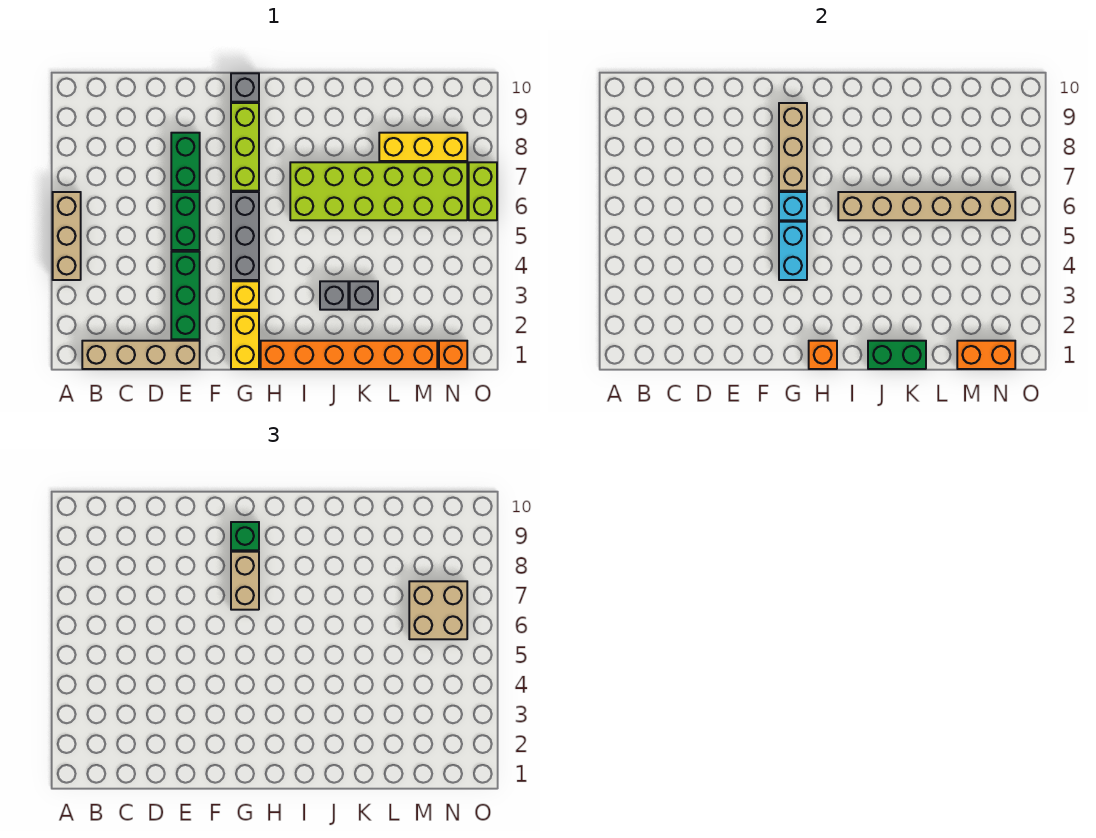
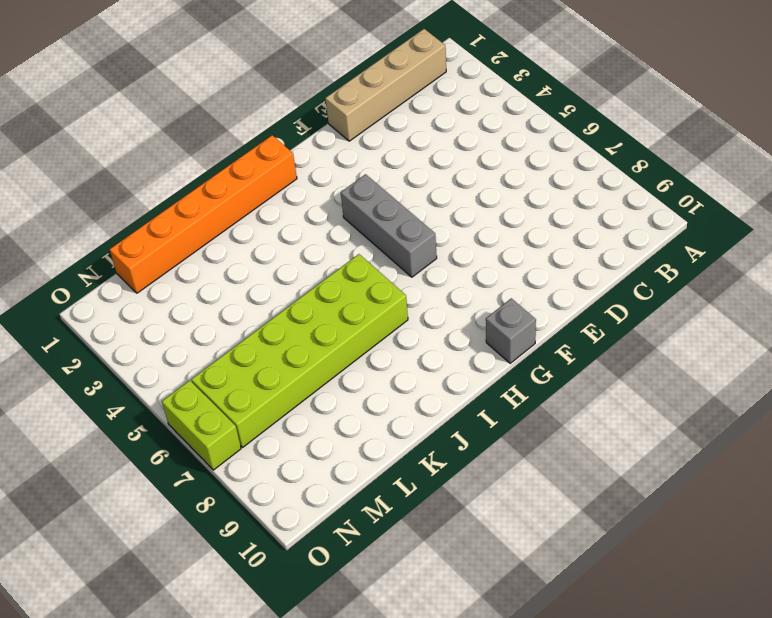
none -> tan brick A4:A6 level 1
none -> green brick E2:E4 level 1
none -> green brick E5:E6 level 1

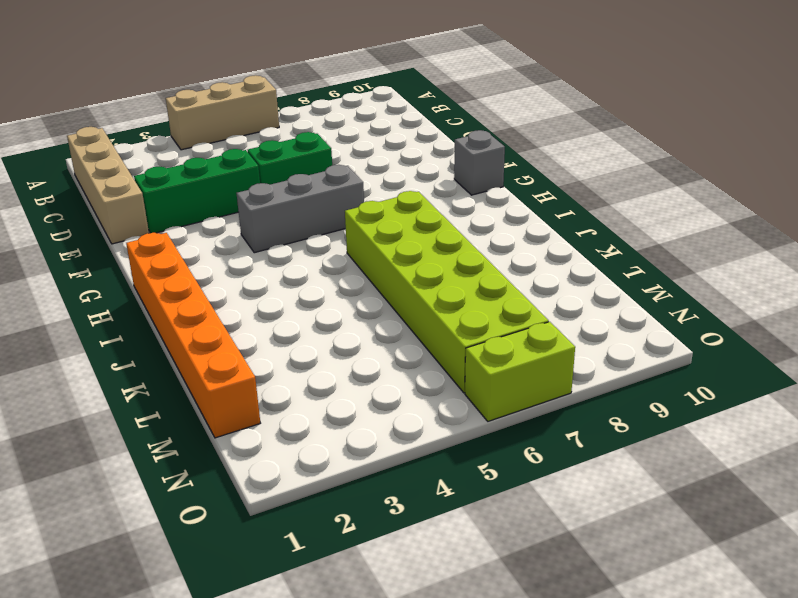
none -> green brick E7:E8 level 1
none -> yellow brick G1:G2 level 1
none -> yellow brick G3 level 1

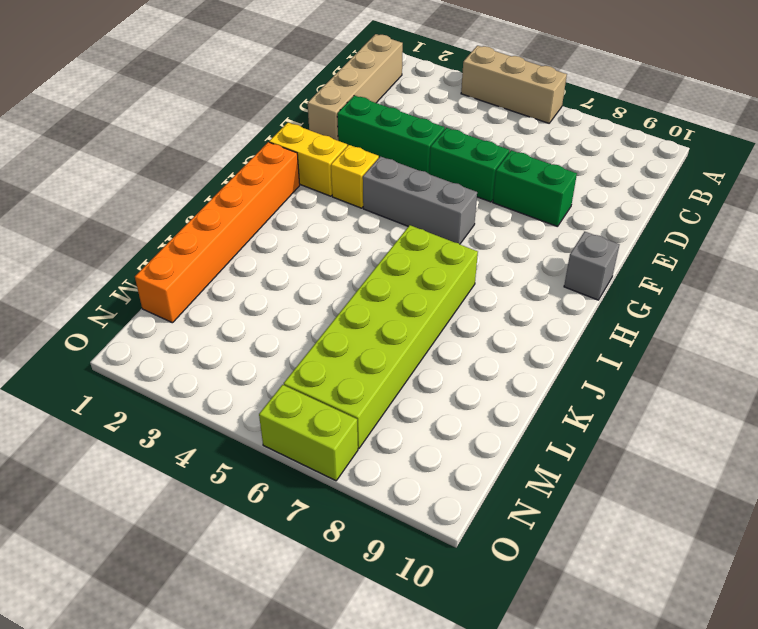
none -> lime brick G7:G9 level 1
none -> grey brick J3 level 1
none -> grey brick K3 level 1

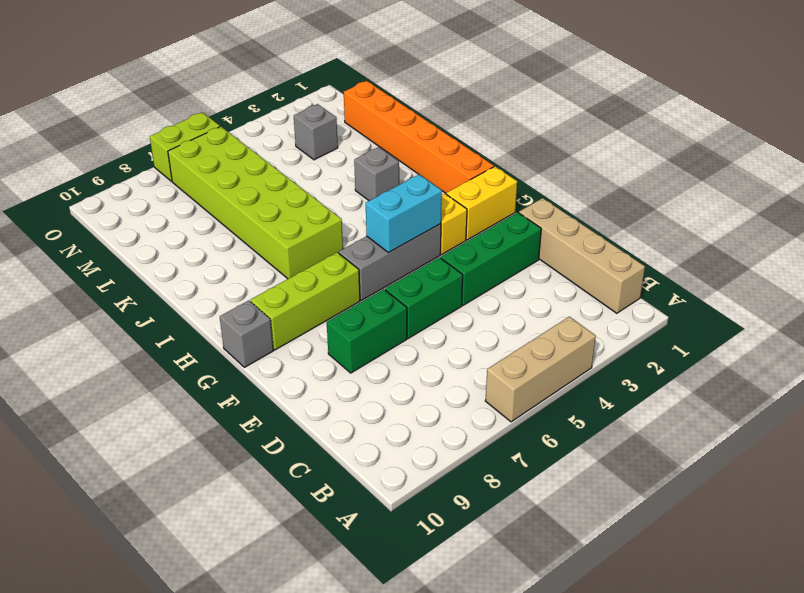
grey brick M3 level 1 -> grey brick K3 level 1
none -> yellow brick L8:N8 level 1
none -> orange brick N1 level 1
none -> cyan brick G6 level 2

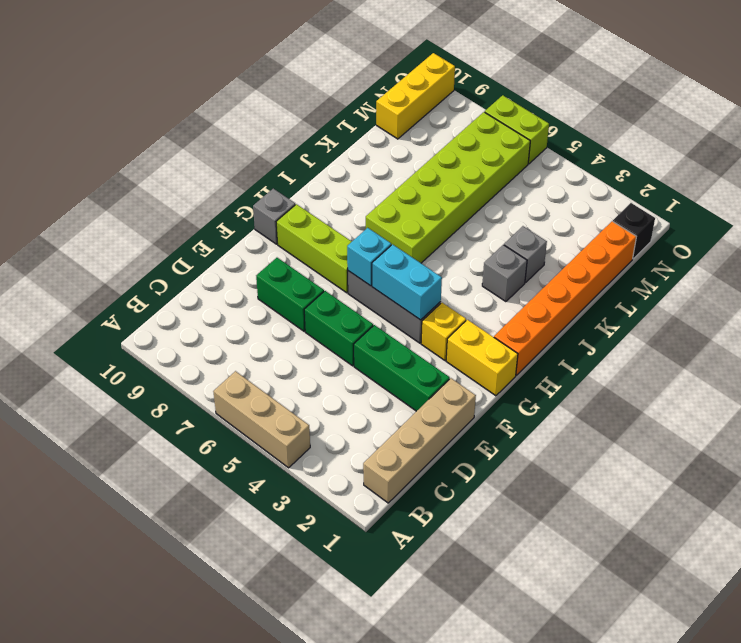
yellow brick M10:O10 level 1 -> yellow brick L8:N8 level 1
black brick N1 level 1 -> orange brick N1 level 1
none -> tan brick G7:G9 level 2
none -> orange brick H1 level 2
none -> tan brick I6:N6 level 2

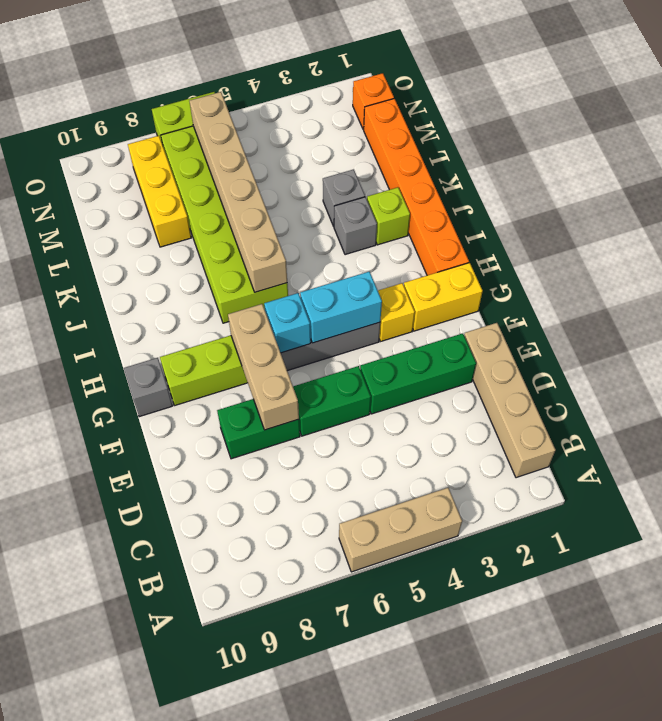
tan brick E7:G7 level 2 -> tan brick G7:G9 level 2
lime brick J2 level 1 -> none
none -> orange brick H1 level 2
none -> green brick J1:K1 level 2
none -> orange brick M1:N1 level 2

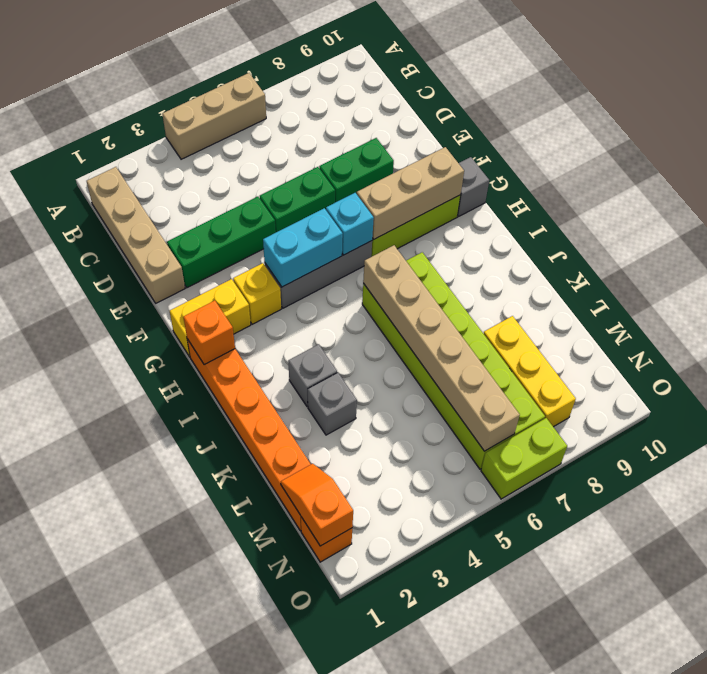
orange slope M1:N1 level 2 top N -> orange brick M1:N1 level 2
none -> green brick J1:K1 level 2
none -> tan brick G7:G8 level 3
none -> green brick G9 level 3

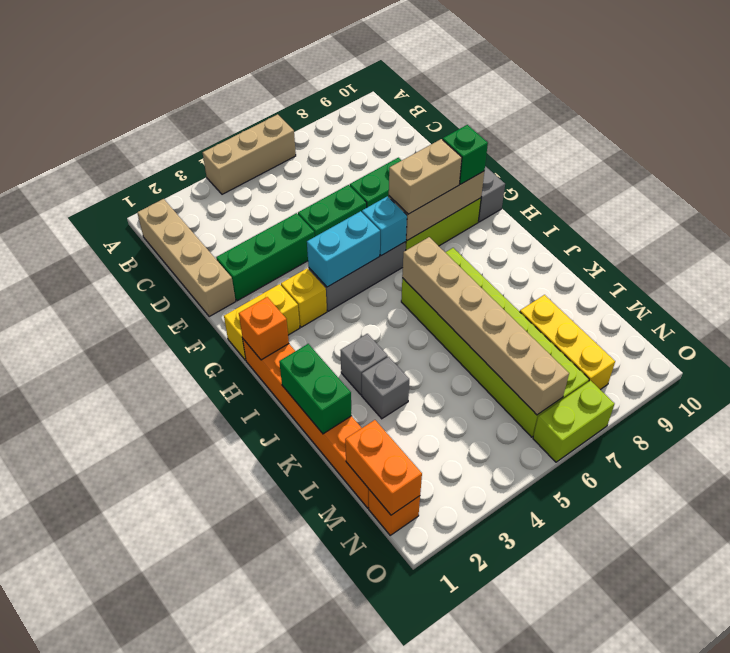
none -> tan brick M6:N7 level 3

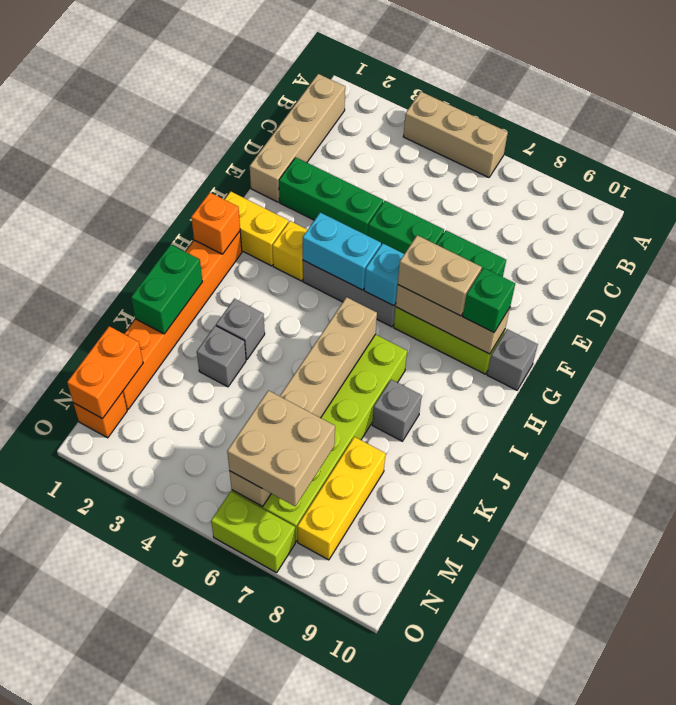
grey brick J8 level 1 -> none

